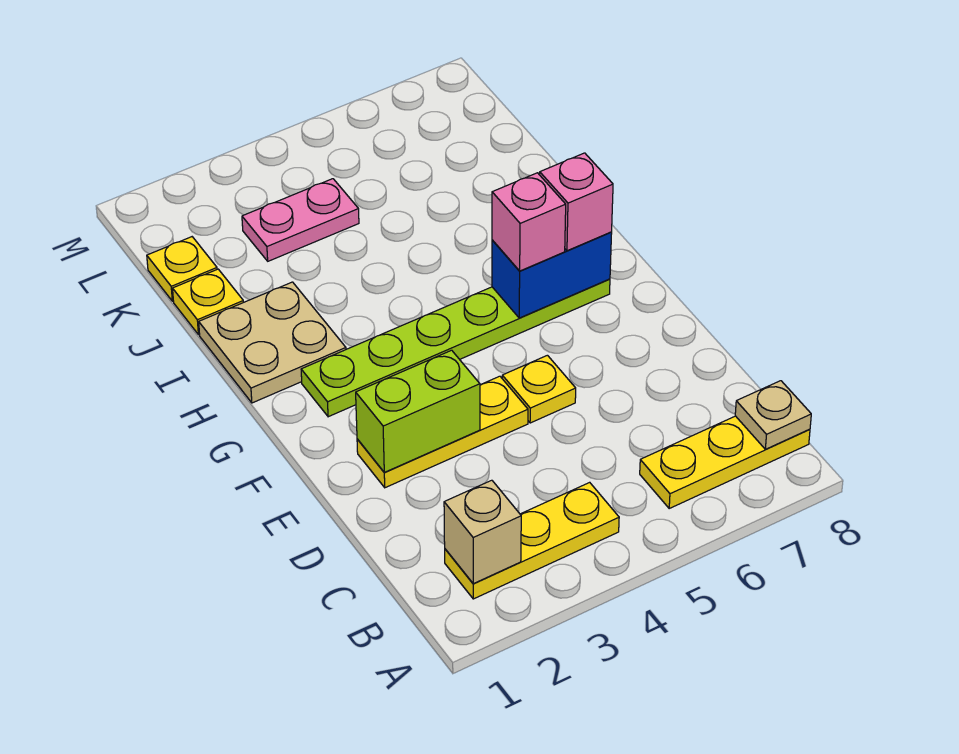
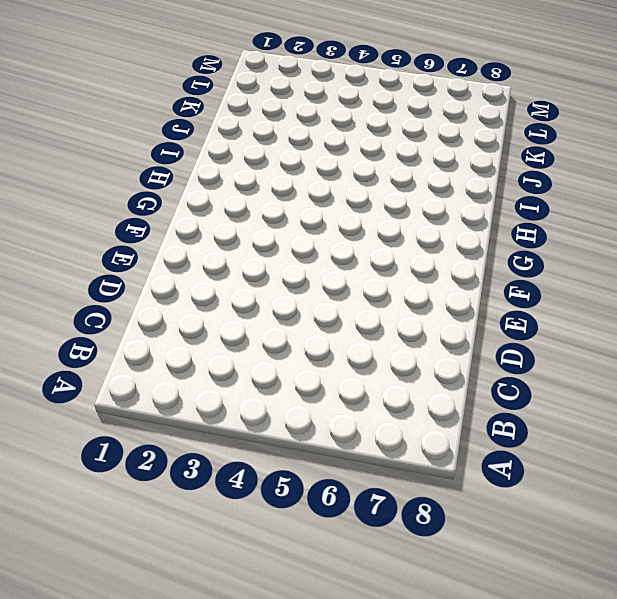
none -> yellow plate B2:B4 level 1
none -> yellow plate B6:B8 level 1
none -> yellow plate E2:E4 level 1

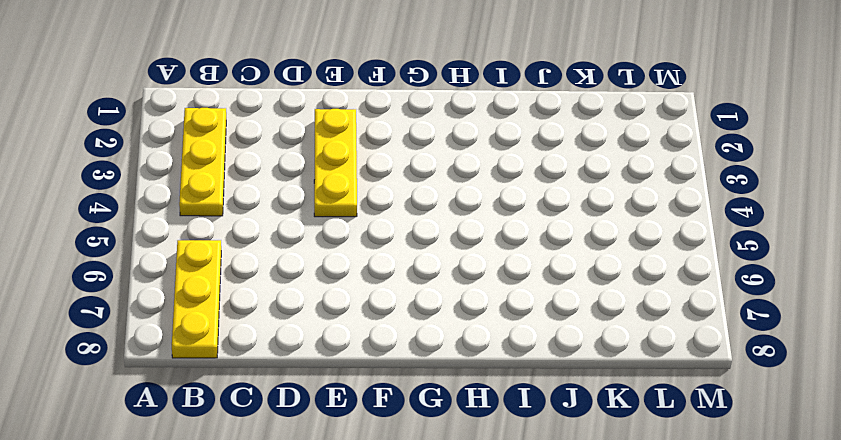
none -> yellow plate E5 level 1
none -> lime plate G2:G7 level 1
none -> tan plate H1:I2 level 1

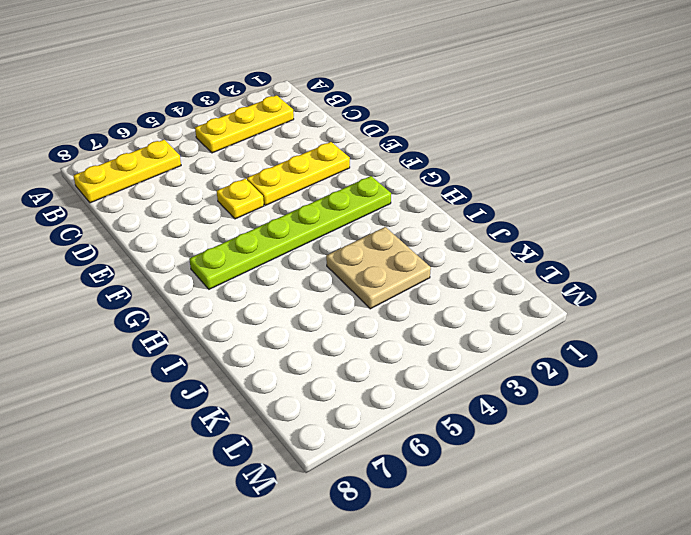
tan plate I3:J4 level 1 -> tan plate H1:I2 level 1
none -> yellow plate J1 level 1
none -> yellow plate K1 level 1
none -> pink plate K3:K4 level 1

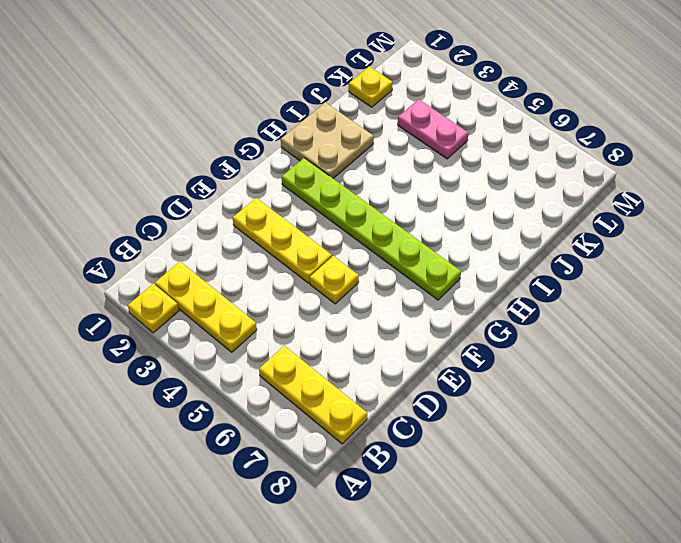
yellow plate A2 level 1 -> yellow plate J1 level 1
none -> tan brick B2 level 2
none -> tan plate B8 level 2
none -> lime brick E2:E3 level 2

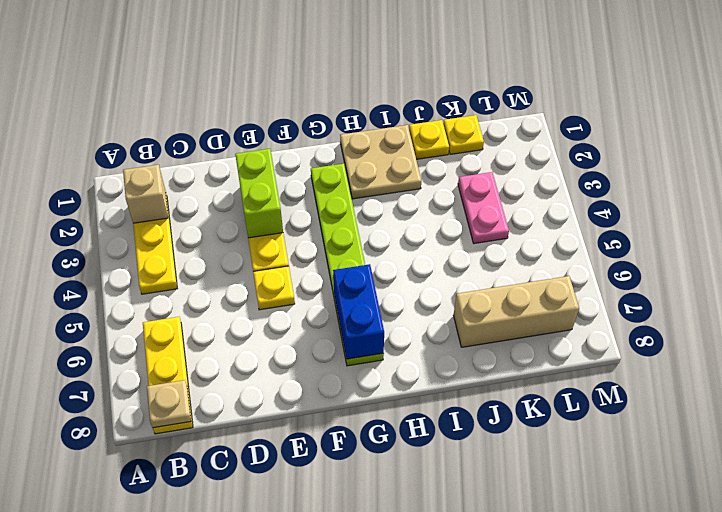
tan brick J7:L7 level 1 -> none
none -> pink brick G6 level 3
none -> pink brick G7 level 3

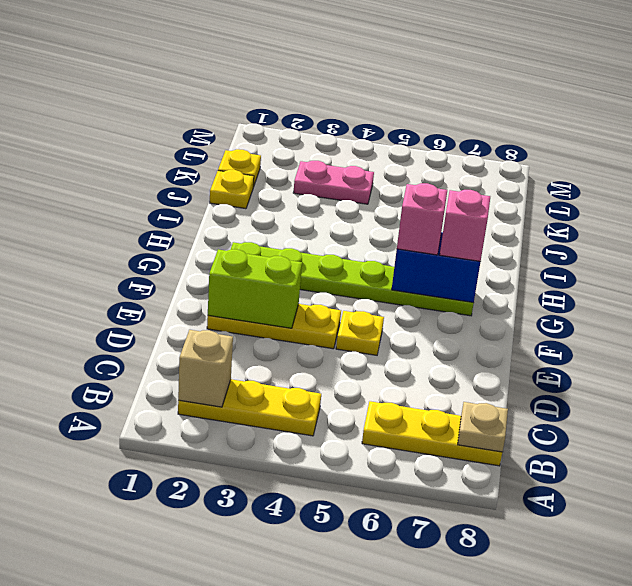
none -> tan plate H1:I2 level 1

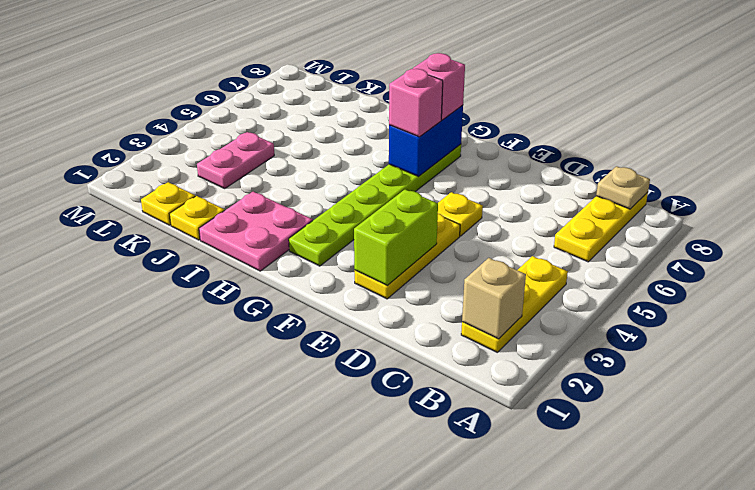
pink plate H1:I2 level 1 -> tan plate H1:I2 level 1

